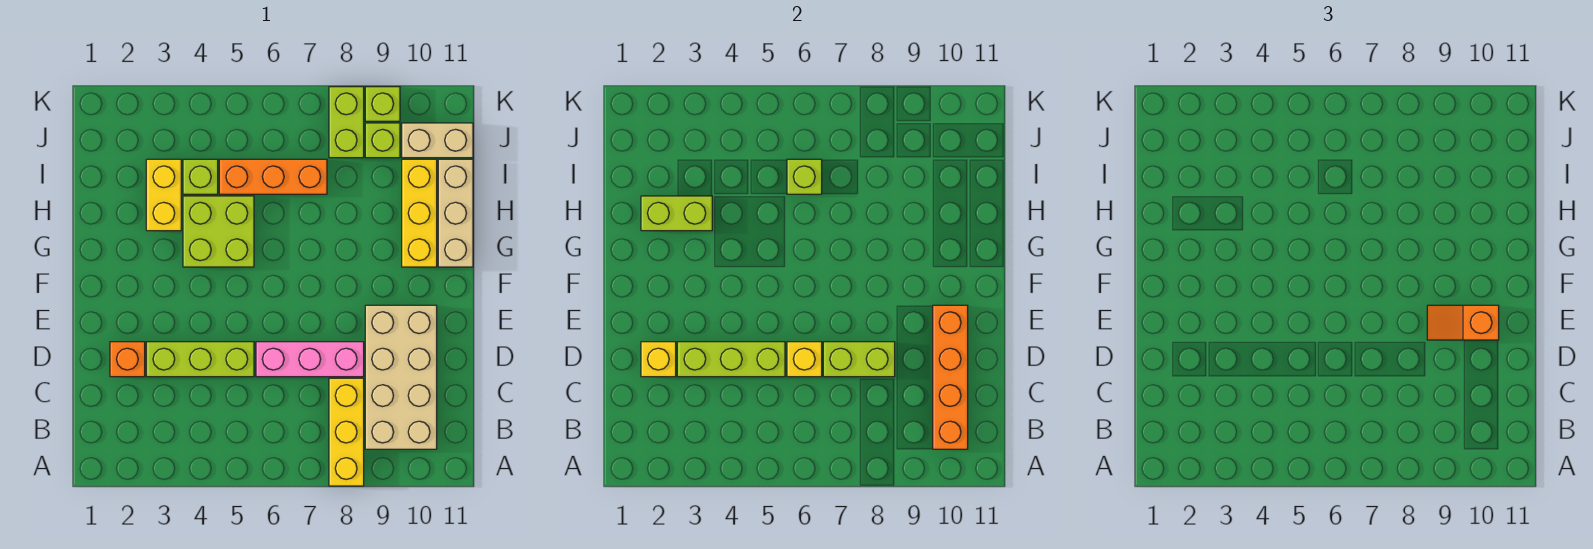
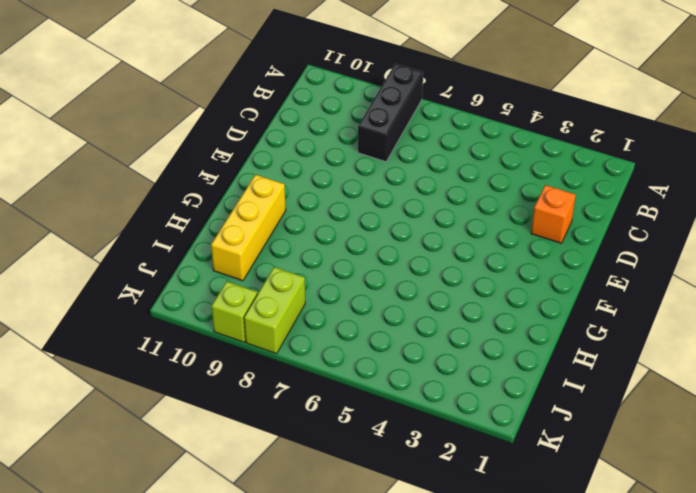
black brick A8:C8 level 1 -> yellow brick A8:C8 level 1
none -> tan brick B9:E10 level 1
none -> lime brick D3:D5 level 1
none -> pink brick D6:D8 level 1

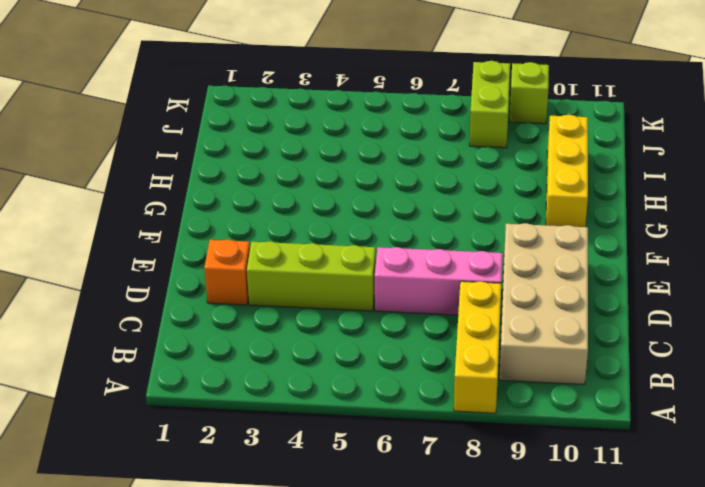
none -> lime brick G4:H5 level 1
none -> tan brick G11:I11 level 1
none -> yellow brick H3:I3 level 1

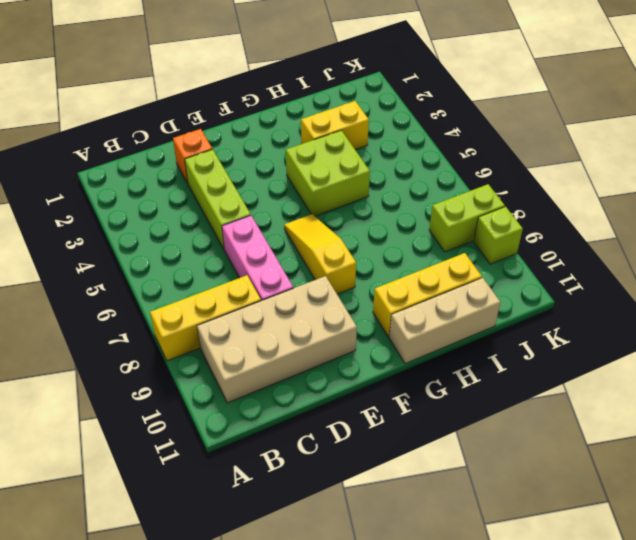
yellow slope F6:F8 level 1 top 8 -> none
none -> lime brick I4 level 1
none -> orange brick I5:I7 level 1
none -> lime brick J9 level 1

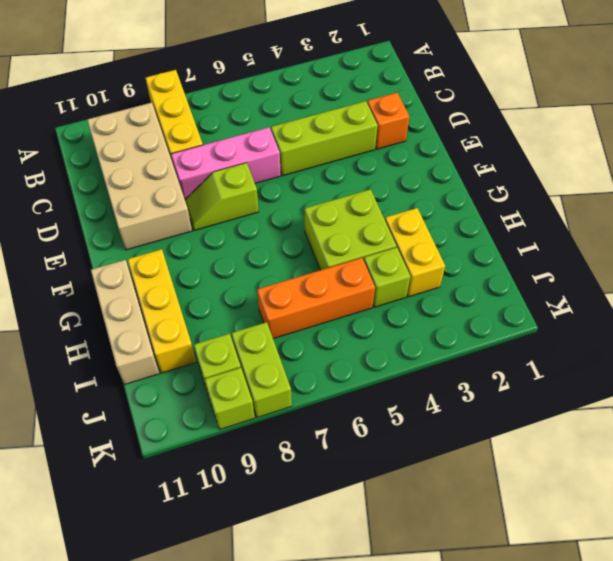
lime slope E7:E8 level 1 top 7 -> none
none -> tan brick J10:J11 level 1
none -> orange brick B10:E10 level 2
none -> yellow brick D2 level 2

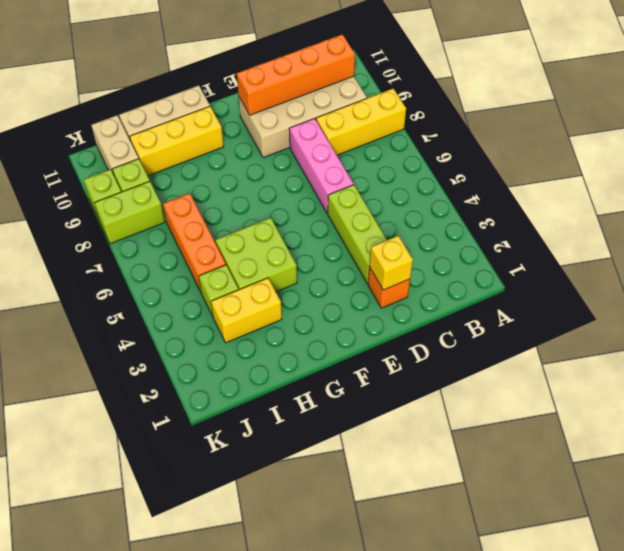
none -> lime brick D3:D5 level 2
none -> yellow brick D6 level 2
none -> lime brick D7:D8 level 2

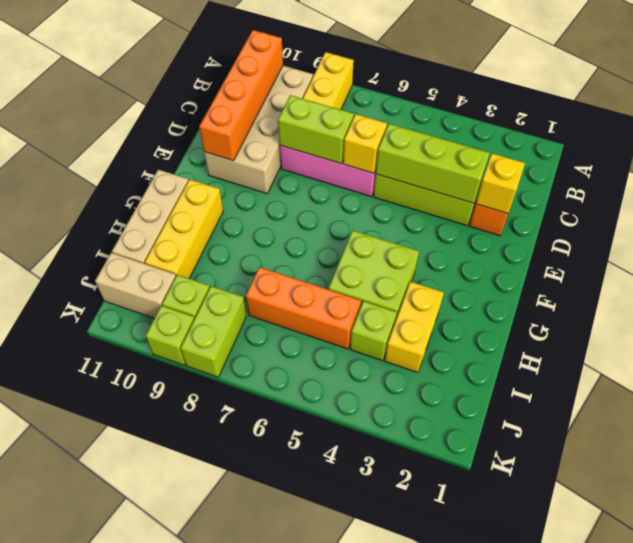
none -> lime brick H2:H3 level 2
none -> lime brick I6 level 2
none -> orange slope E9:E10 level 3 top 10

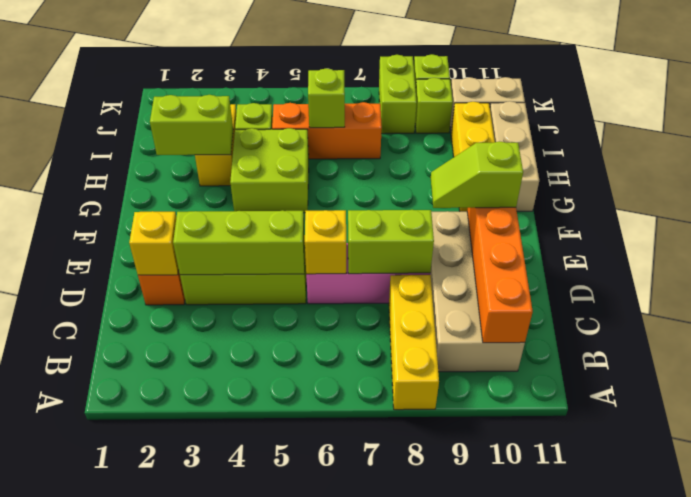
lime slope E9:E10 level 3 top 10 -> orange slope E9:E10 level 3 top 10

